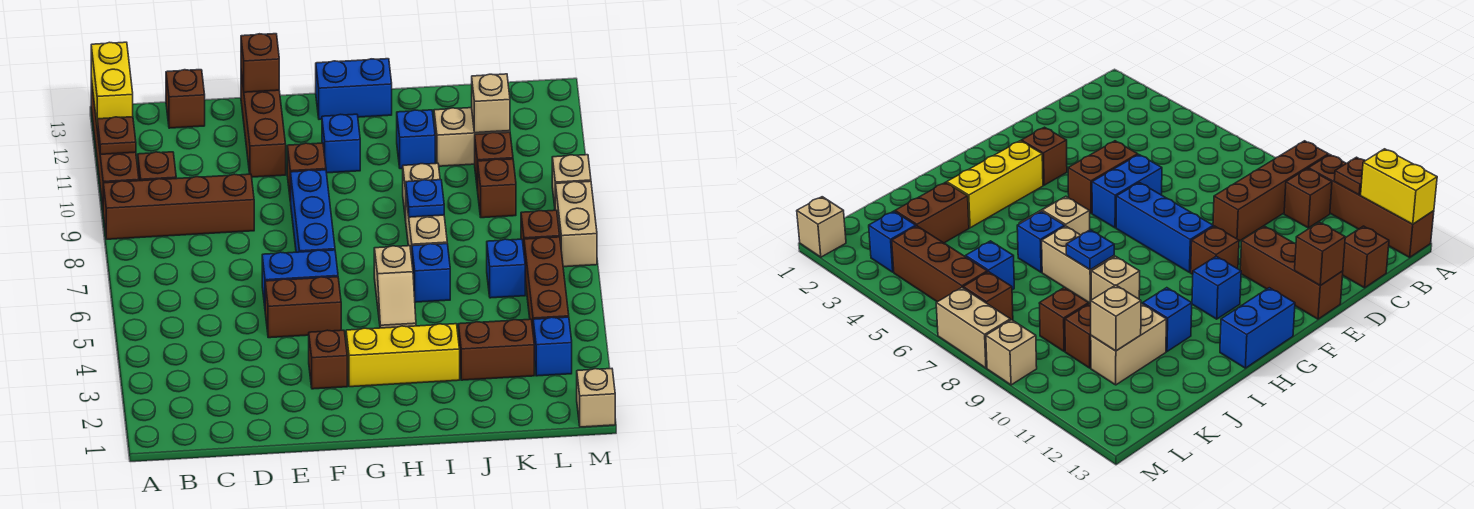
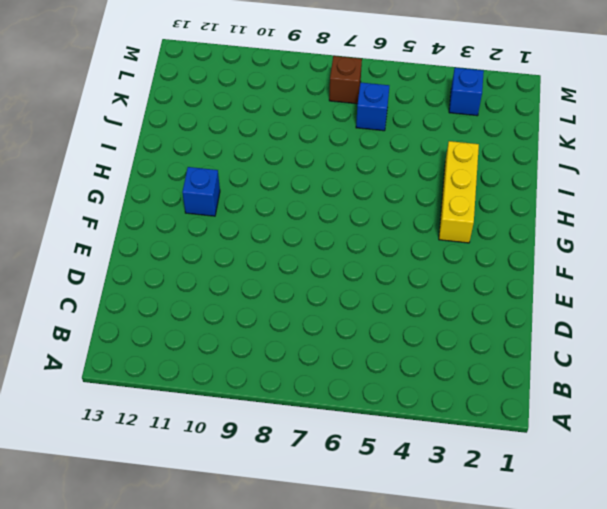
none -> brown brick A9:D9 level 1
none -> brown brick A10:A13 level 1
none -> brown brick B10 level 1
none -> brown brick C13 level 1

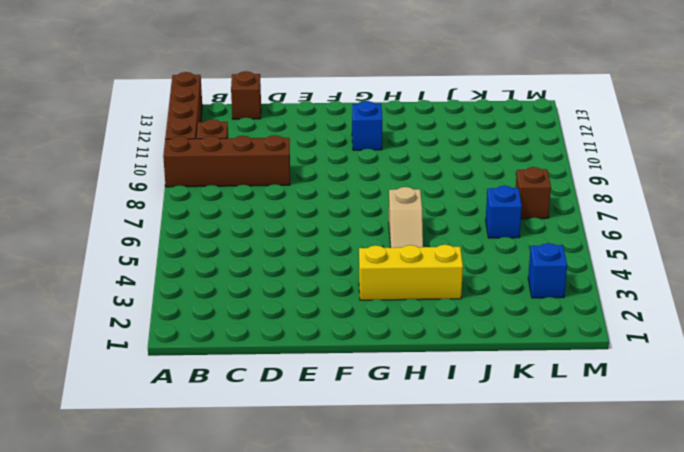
none -> brown brick E5:F5 level 1
none -> blue brick E6:F6 level 1
none -> brown brick E11:E13 level 1
none -> brown brick F3 level 1

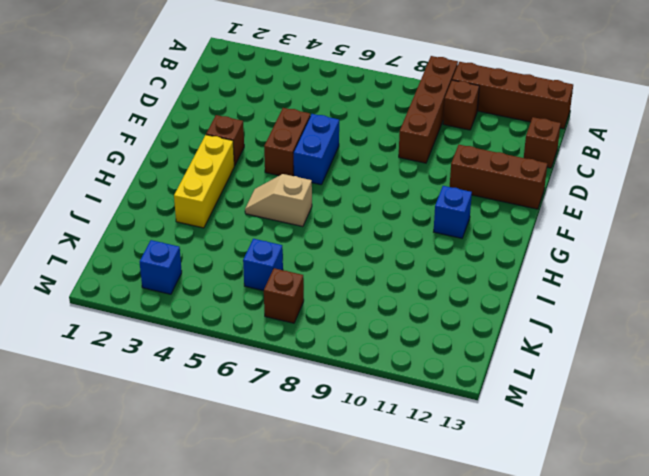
none -> blue brick F7:F9 level 1
none -> brown brick F10 level 1
none -> blue brick G13:H13 level 1
none -> blue brick I6 level 1

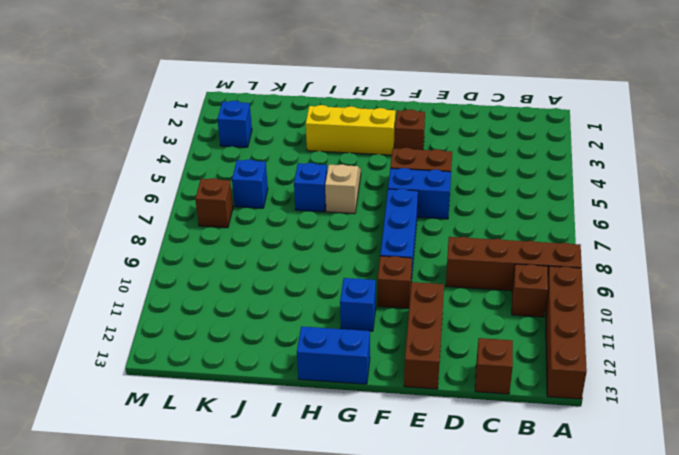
none -> tan brick I7:I8 level 1
none -> tan brick I9 level 1
none -> blue brick I11 level 1
none -> brown brick J3:K3 level 1

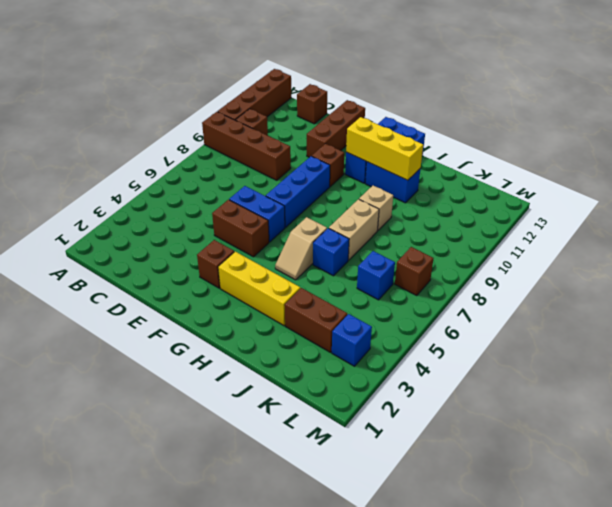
yellow brick G11:I11 level 2 -> none
blue brick H11:I11 level 1 -> blue brick I11 level 1
none -> tan brick J11:K11 level 1
none -> brown brick K9 level 1
none -> brown brick K10 level 1
none -> brown brick L4:L6 level 1

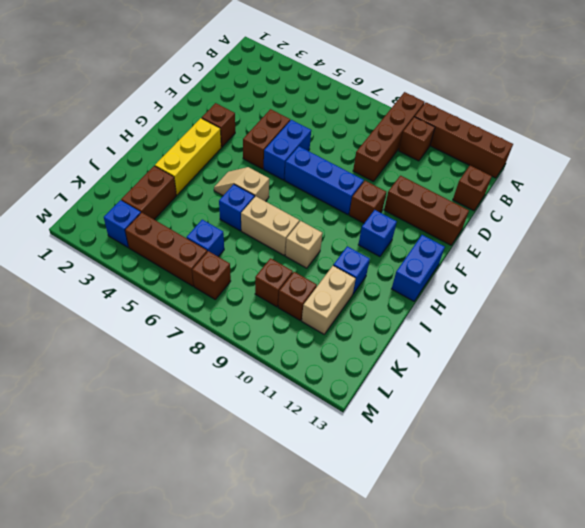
none -> tan brick M1 level 1
none -> tan brick M7:M8 level 1
none -> tan brick M9 level 1
none -> brown plate A11 level 2

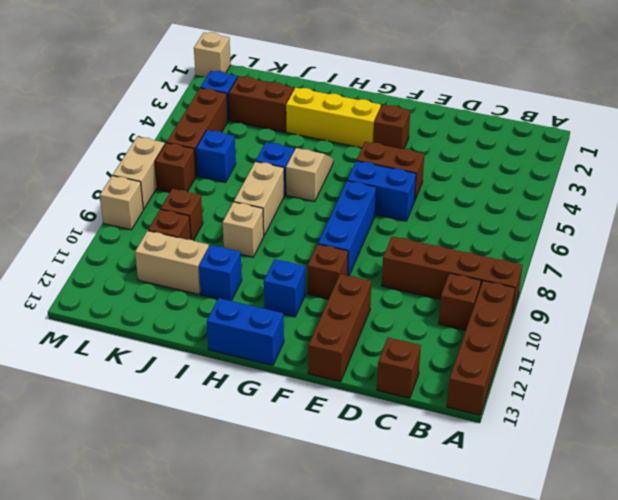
none -> brown plate A11 level 2
none -> yellow brick A12:A13 level 2
none -> brown brick E13 level 2
none -> blue plate I8 level 2

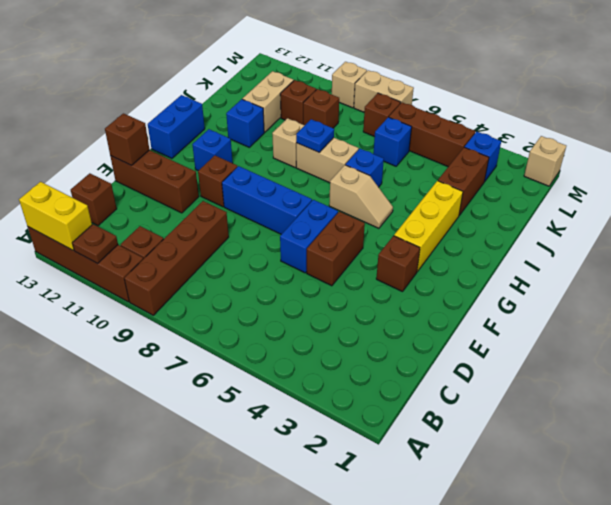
none -> tan brick K11 level 2

